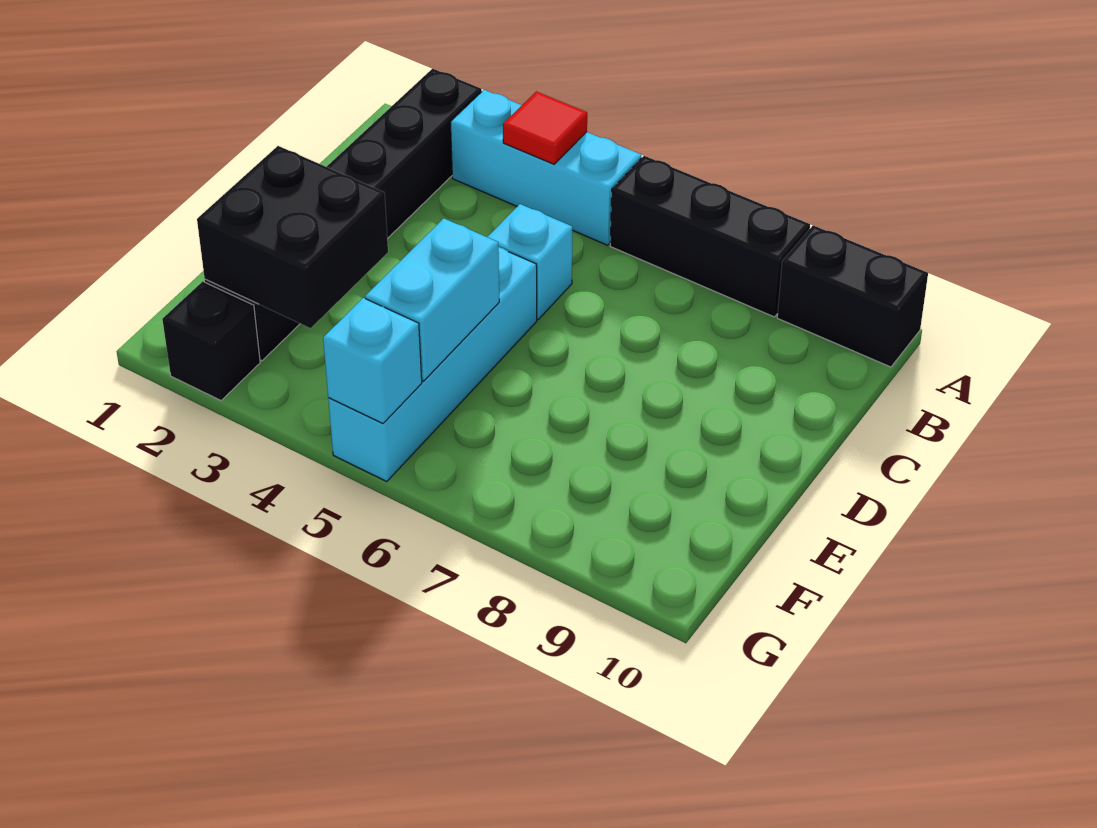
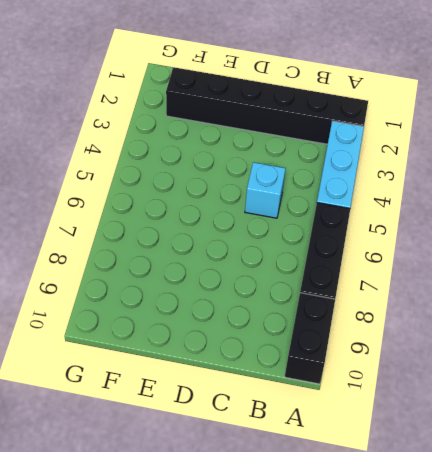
none -> cyan brick D5:G5 level 1
none -> black brick G2 level 1

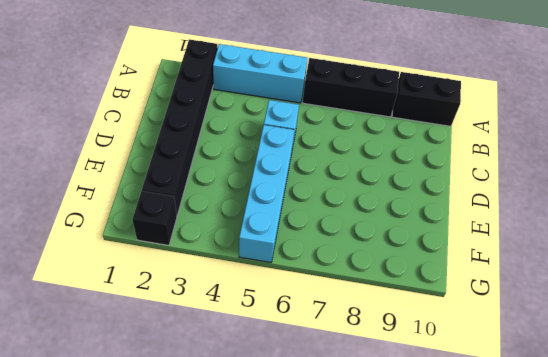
none -> red tile A4 level 2
none -> black brick E2:F3 level 2

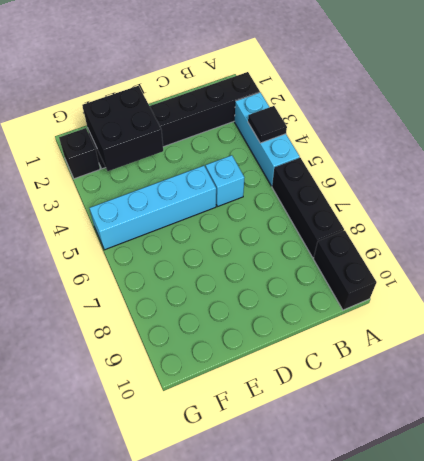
black tile A4 level 2 -> red tile A4 level 2
none -> cyan brick E5:F5 level 2
none -> cyan brick G5 level 2

